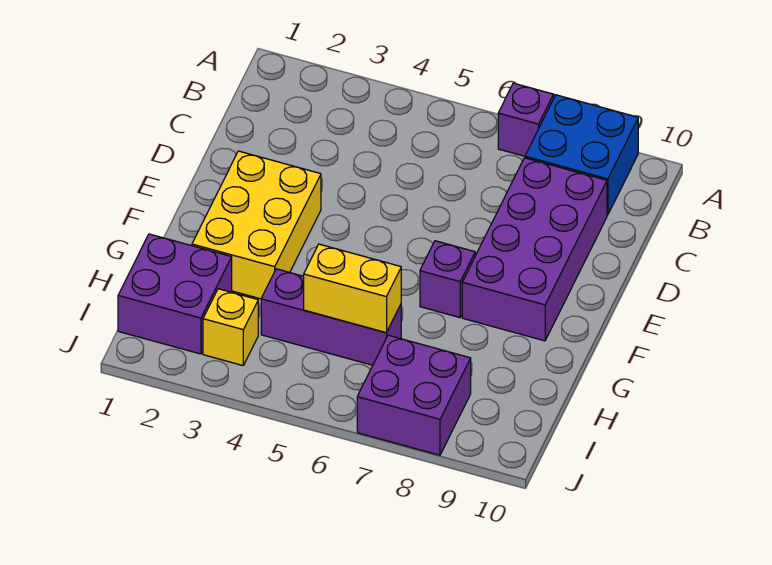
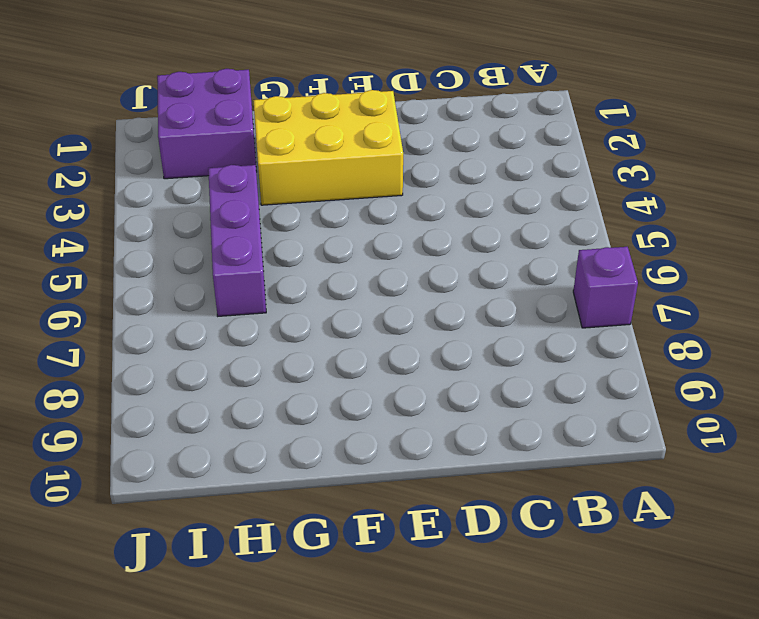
none -> blue brick A8:B9 level 1
none -> purple brick C8:F9 level 1

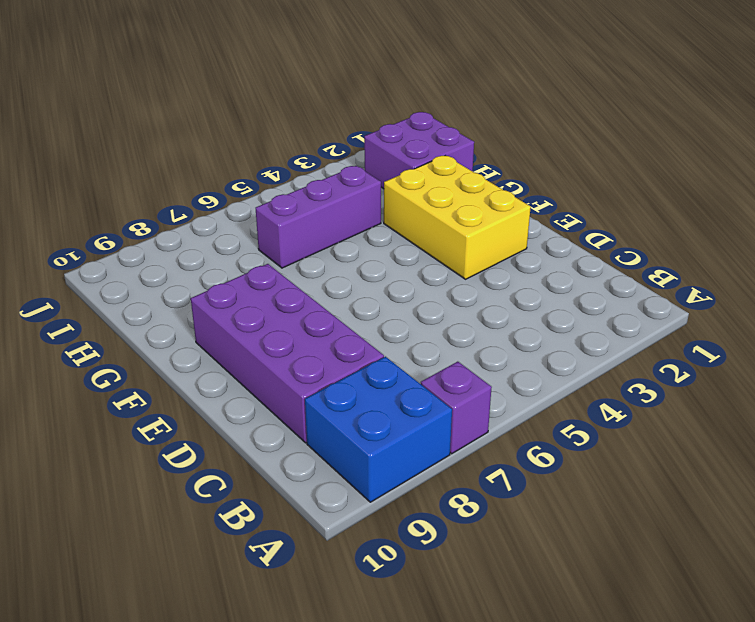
none -> purple brick F7 level 1
none -> yellow brick I3 level 1

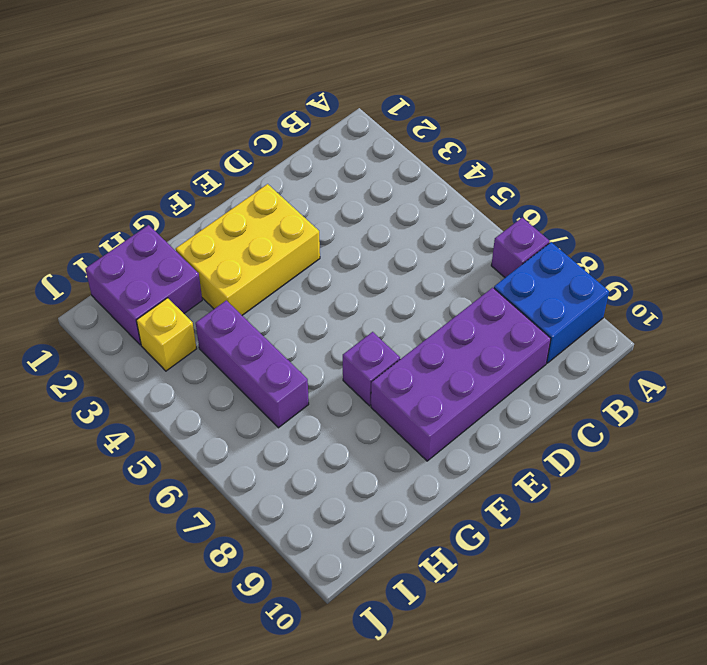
none -> purple brick I7:J8 level 1
none -> yellow brick H5:H6 level 2

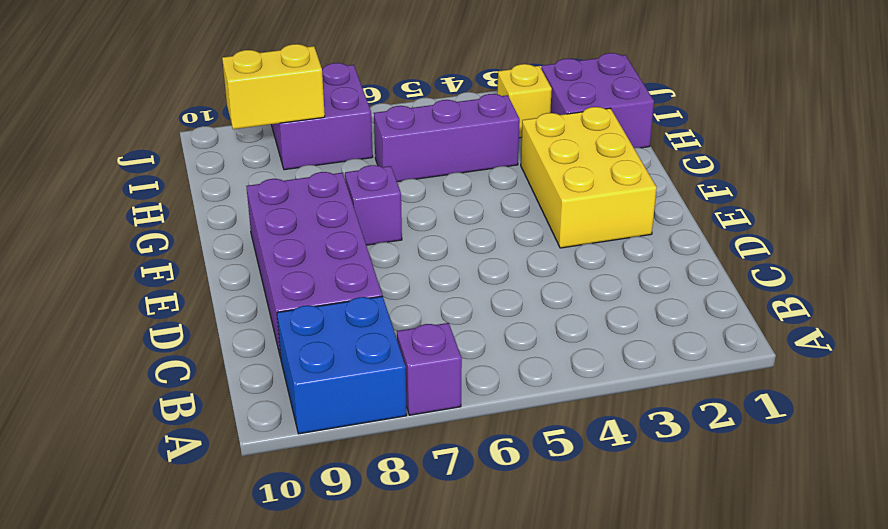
yellow brick I8:I9 level 2 -> yellow brick H5:H6 level 2

